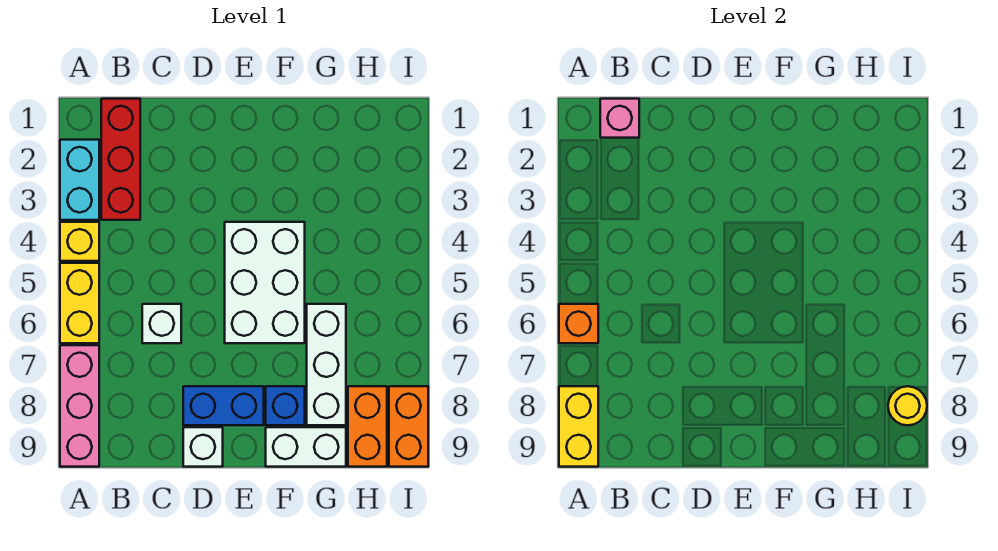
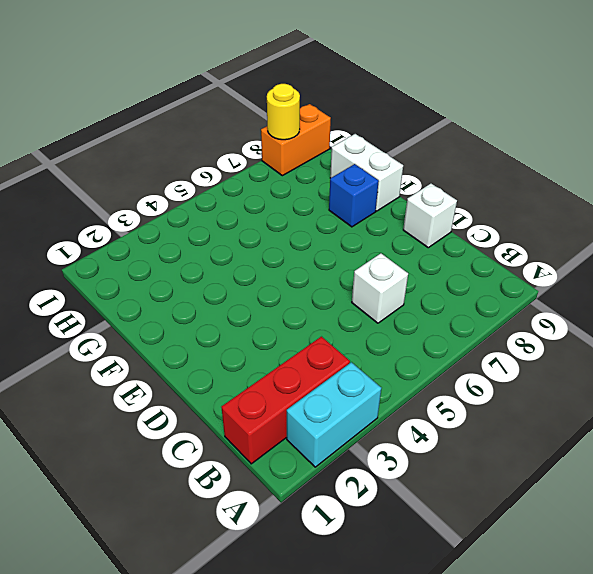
none -> yellow brick A4 level 1
none -> yellow brick A5:A6 level 1
none -> pink brick A7:A9 level 1

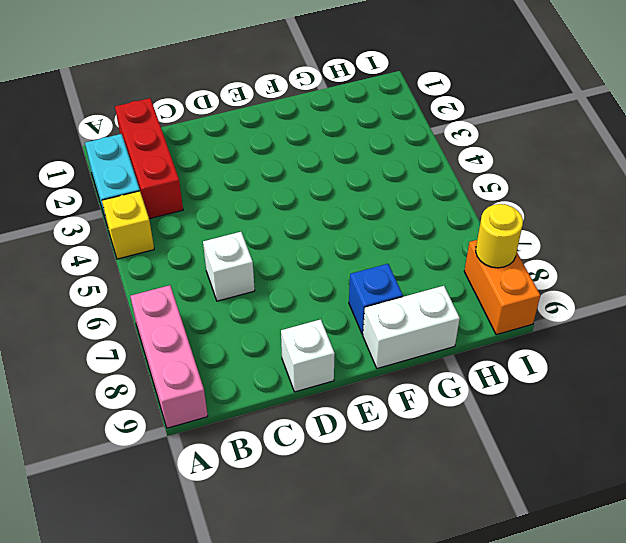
none -> yellow brick A5:A6 level 1
none -> blue brick D8:E8 level 1
none -> white brick E4:F6 level 1

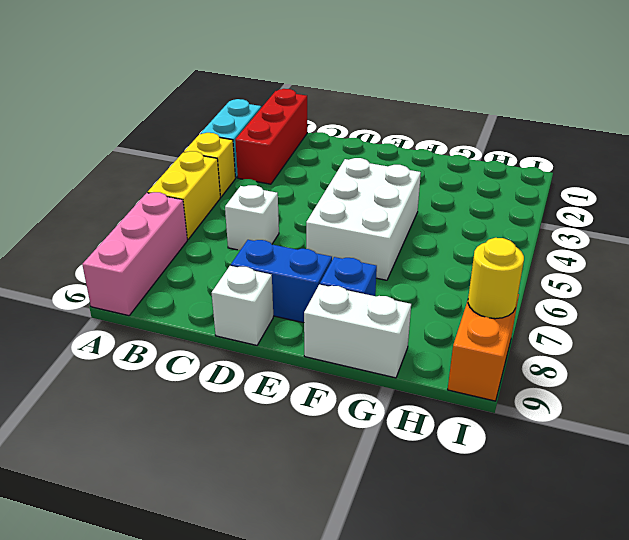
none -> white brick G6:G8 level 1
none -> orange brick H8:H9 level 1
none -> orange brick A6 level 2

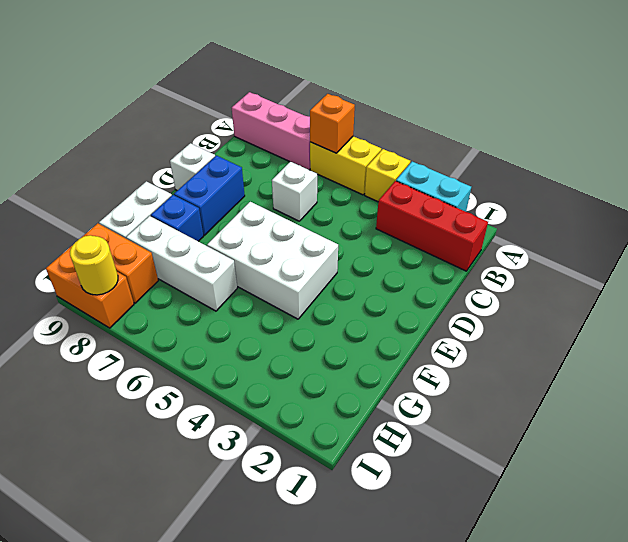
none -> yellow brick A8:A9 level 2
none -> pink brick B1 level 2

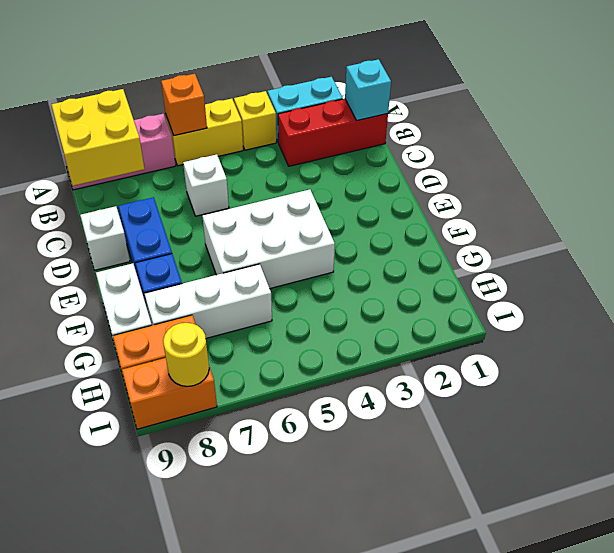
yellow brick A8:B9 level 2 -> yellow brick A8:A9 level 2
cyan brick B1 level 2 -> pink brick B1 level 2

